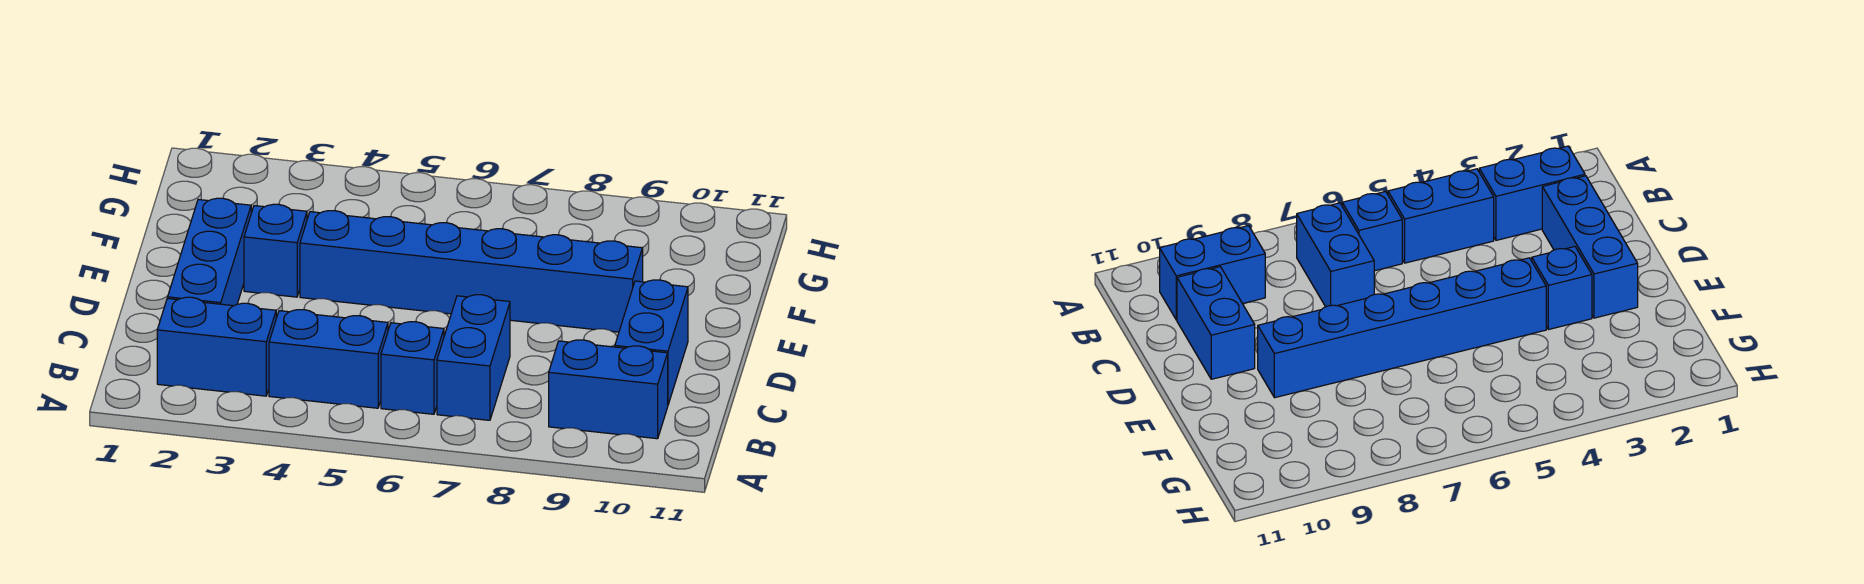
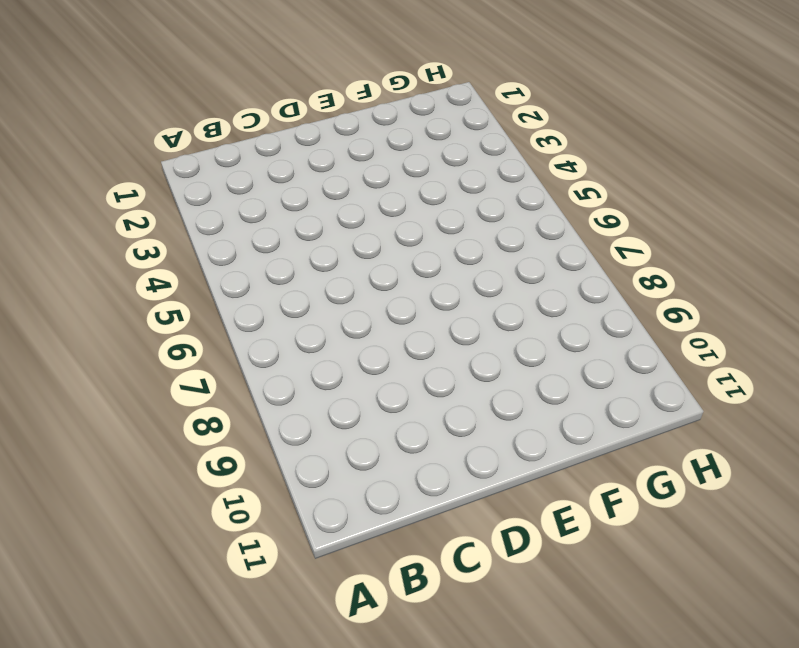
none -> blue brick B2:B3 level 1
none -> blue brick B4:B5 level 1

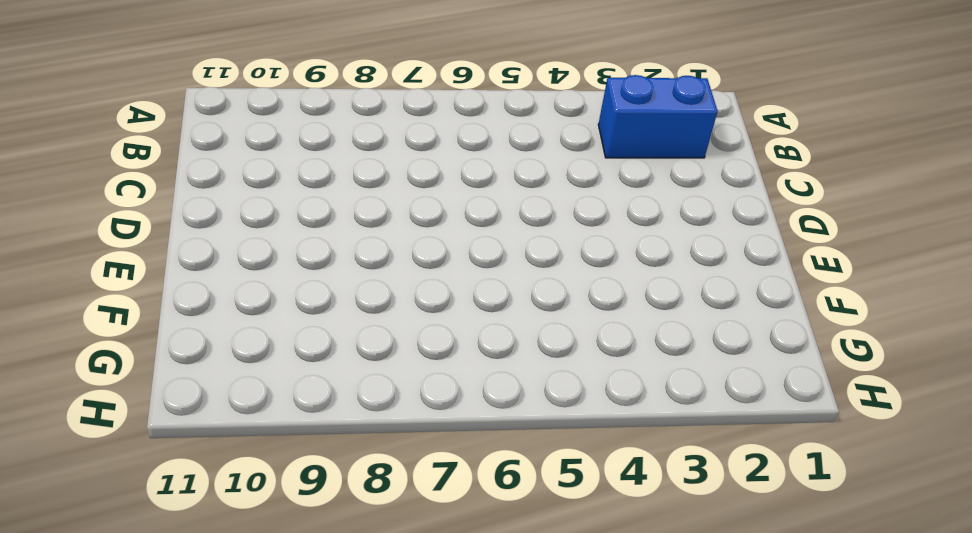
none -> blue brick B4:B5 level 1
none -> blue brick B6 level 1

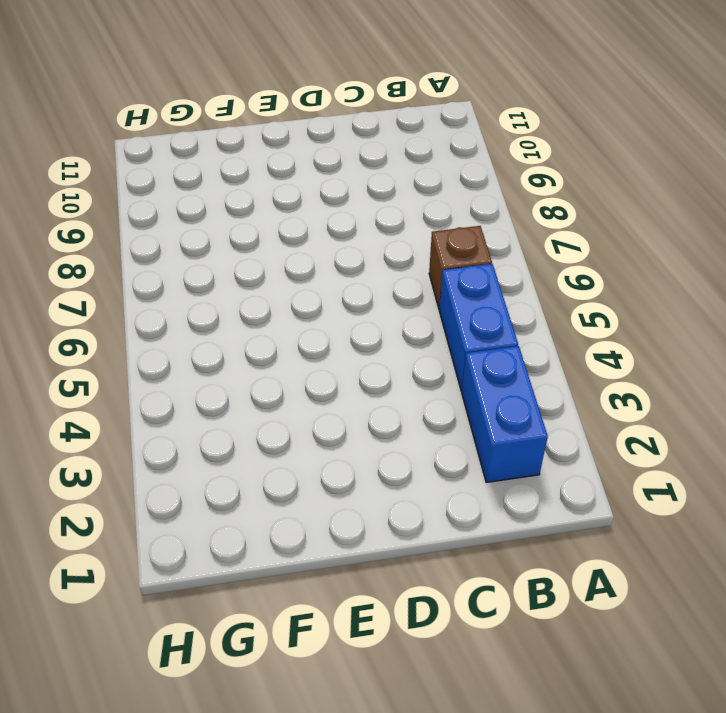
brown brick B6 level 1 -> blue brick B6 level 1
none -> blue brick B7:C7 level 1
none -> blue brick B9:B10 level 1

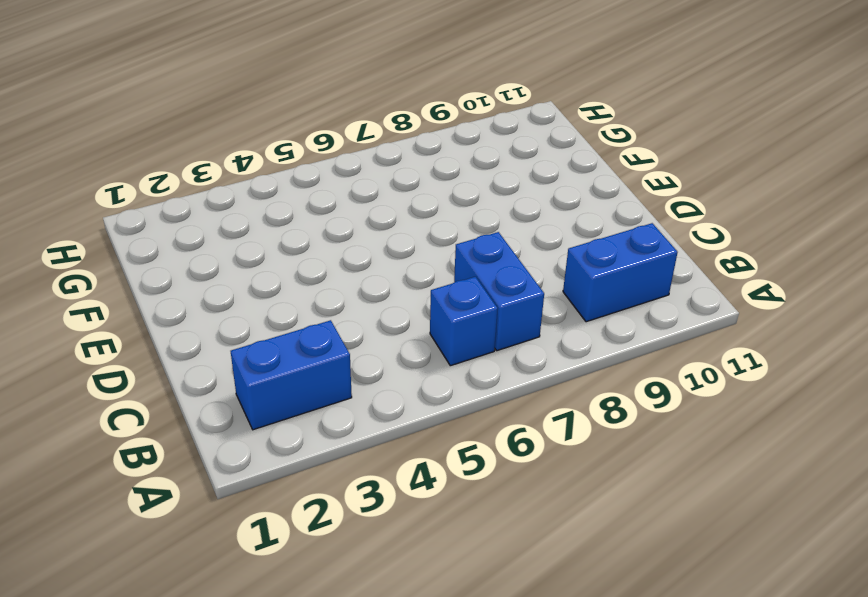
none -> blue brick B4:B5 level 1
none -> blue brick C2:E2 level 1

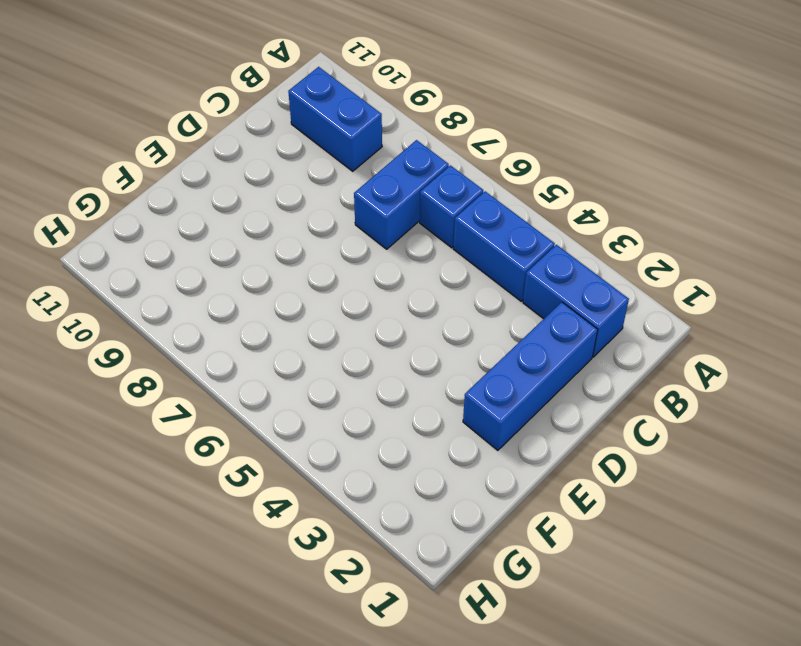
none -> blue brick C10:D10 level 1
none -> blue brick E3 level 1

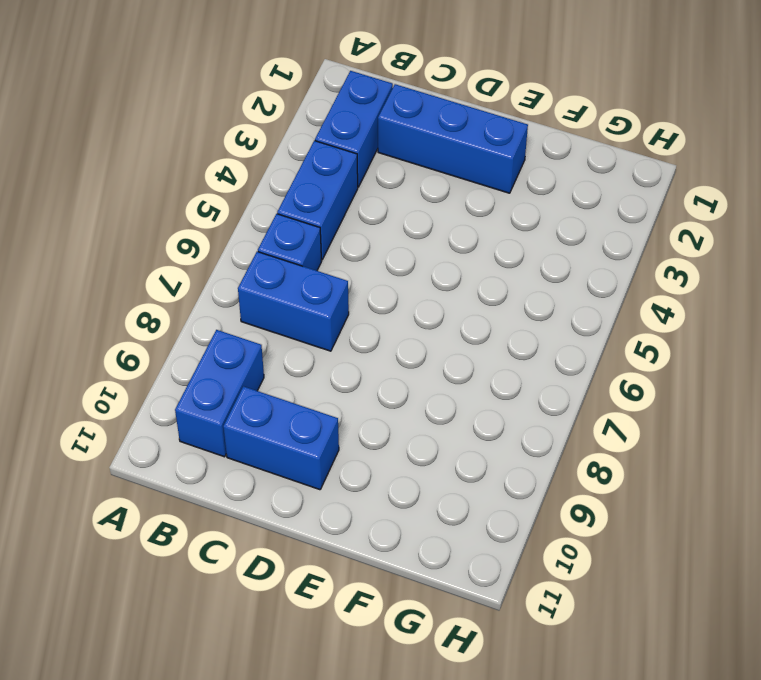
none -> blue brick E3 level 1
none -> blue brick E4:E9 level 1

